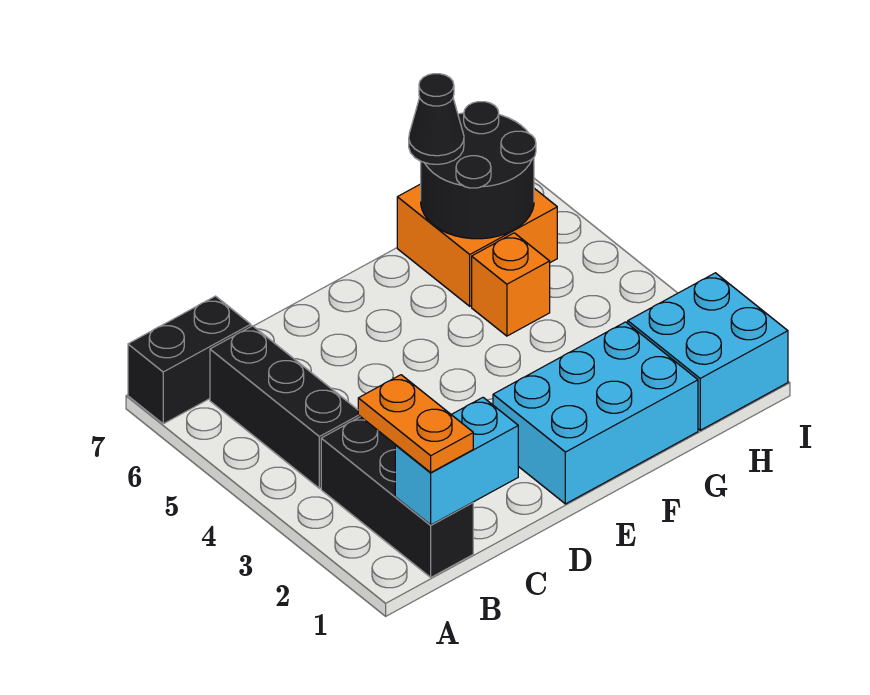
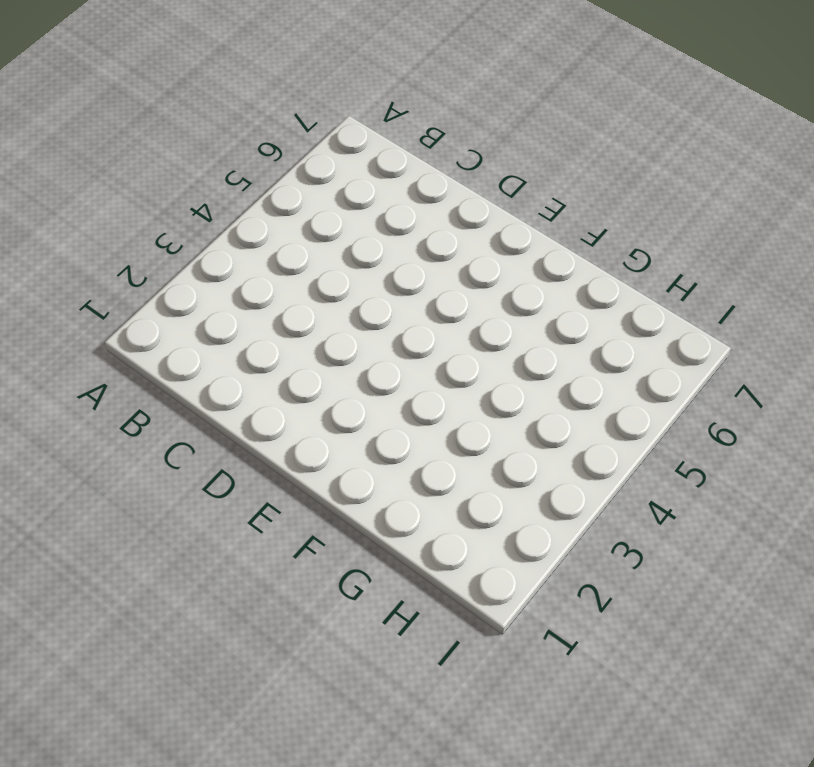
none -> black brick A7:B7 level 1
none -> black brick B1:B3 level 1

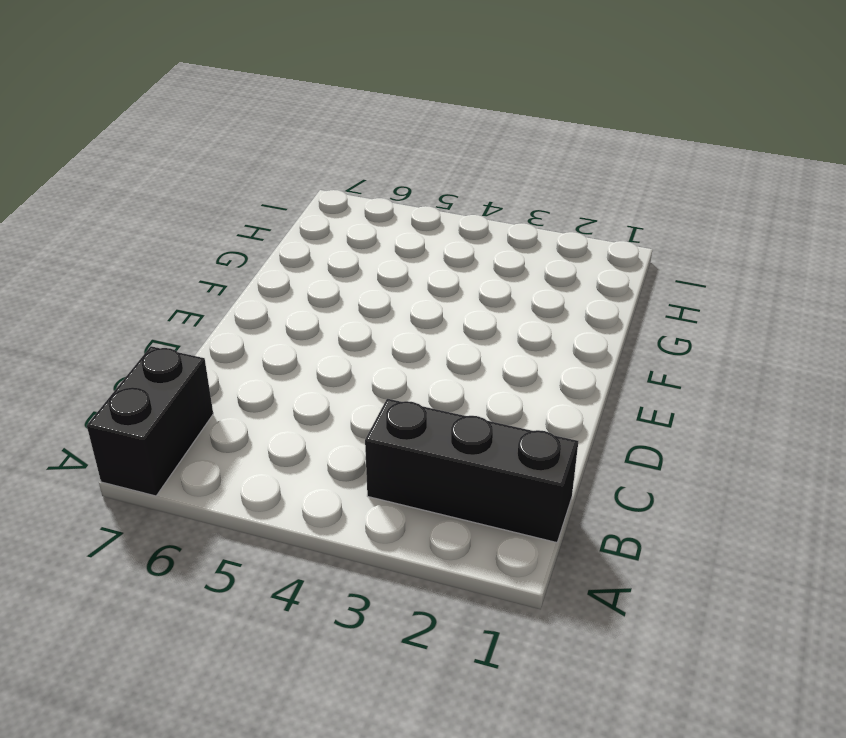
none -> black brick B4:B6 level 1
none -> cyan brick E1:G2 level 1

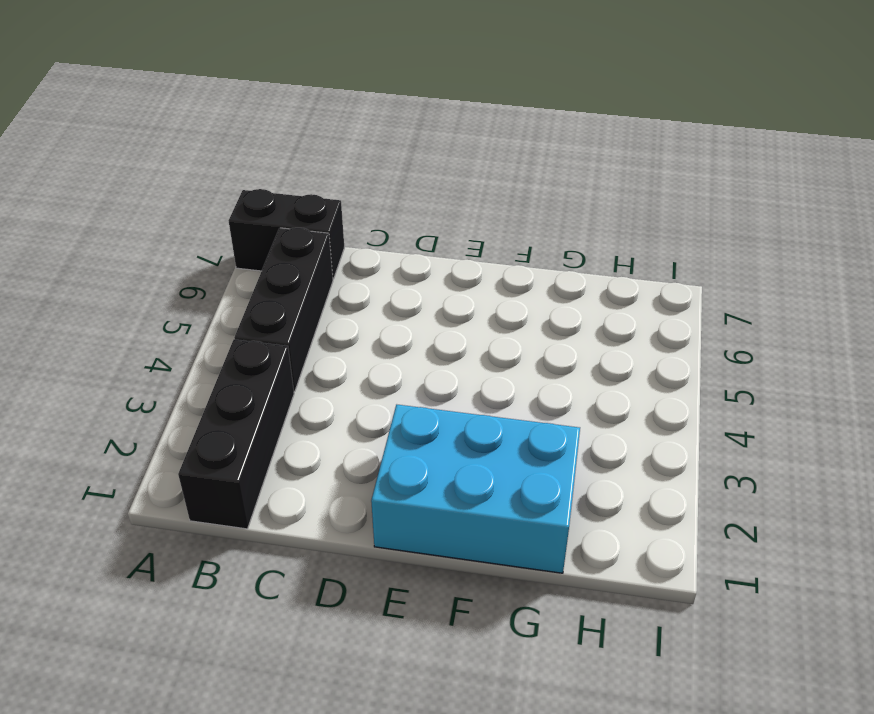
none -> orange brick G5 level 1
none -> orange brick G6:H7 level 1

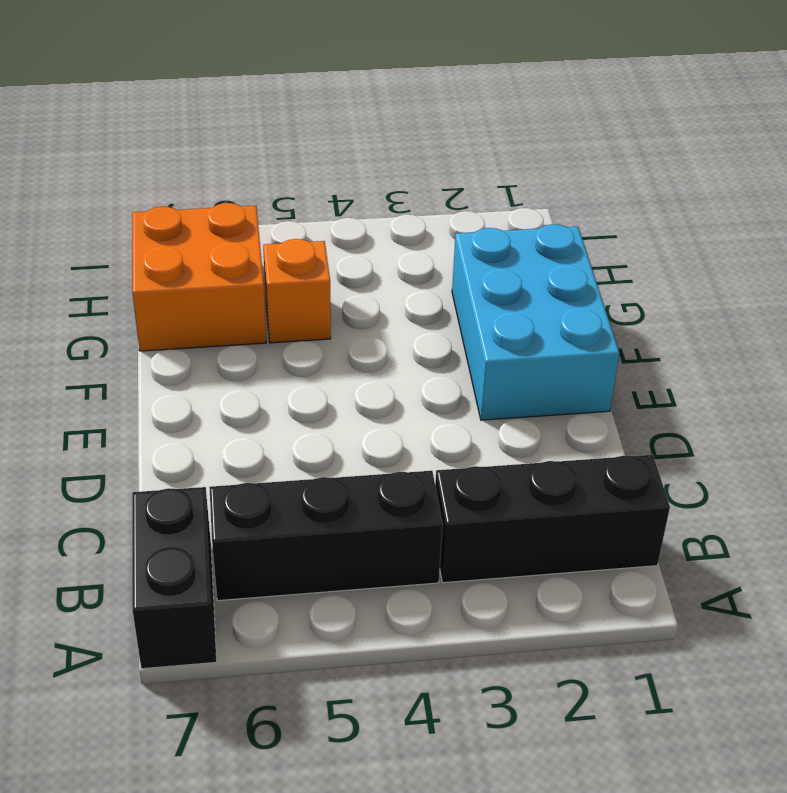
none -> cyan brick H1:I2 level 1
none -> cyan brick B1:C1 level 2

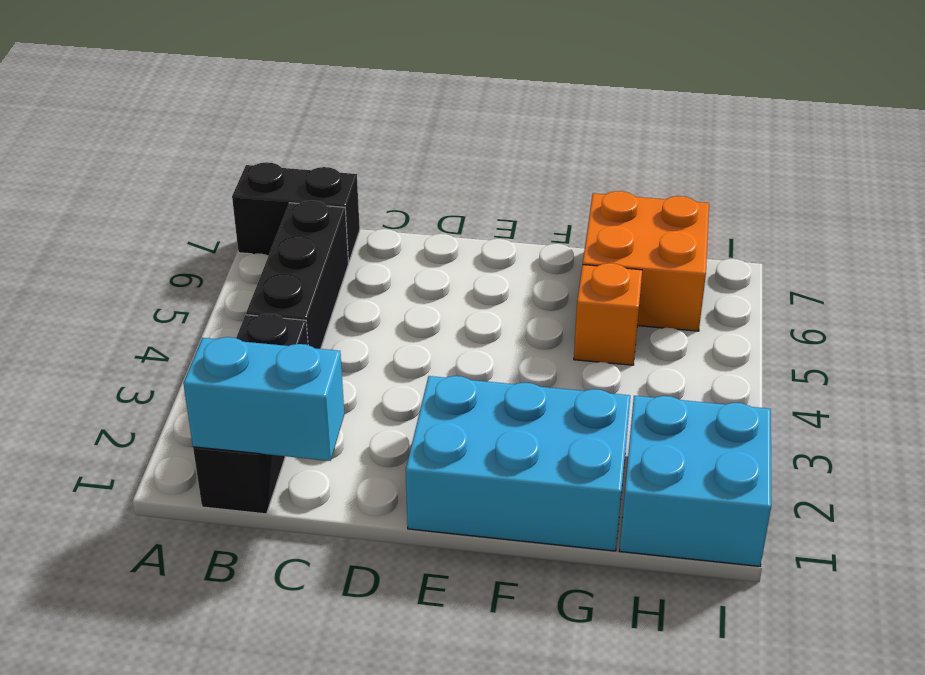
none -> black round brick G6:H7 level 2
none -> orange plate B1:B2 level 3

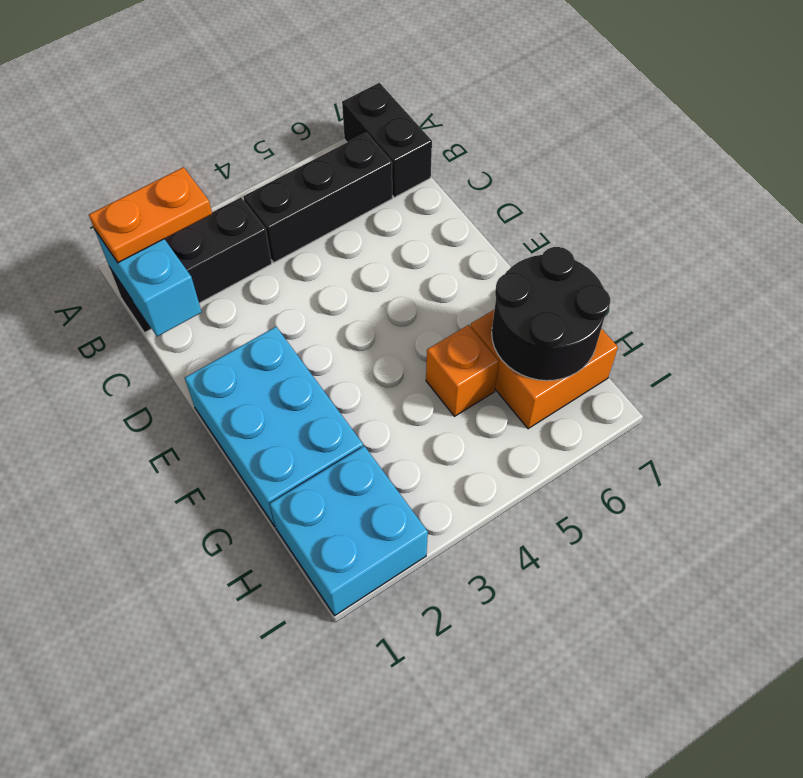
none -> black cone G7 level 3

